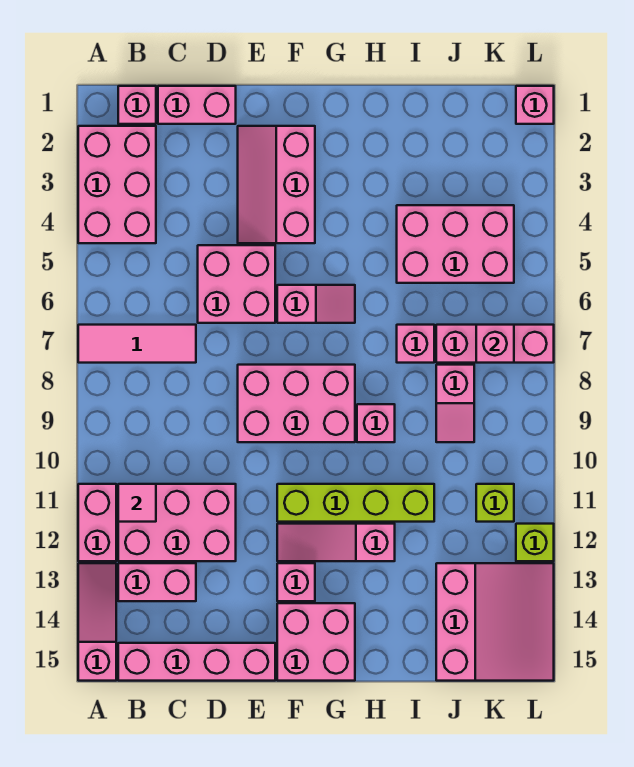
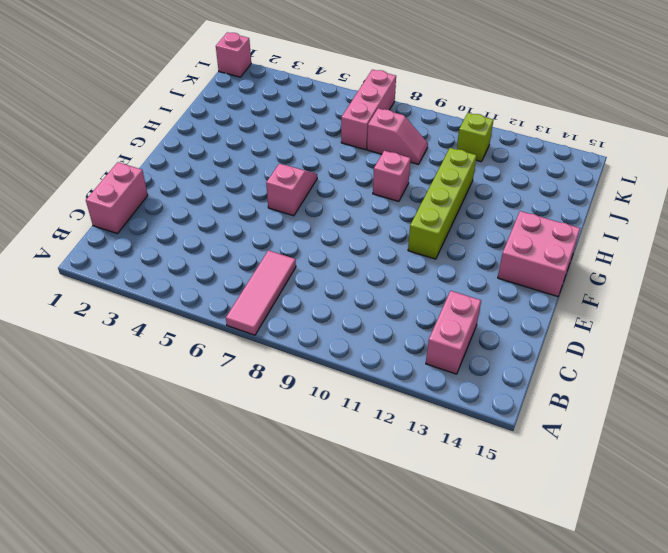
none -> pink brick A2:B4 level 1
none -> pink brick A11:A12 level 1
none -> pink slope A13:A15 level 1 top 15

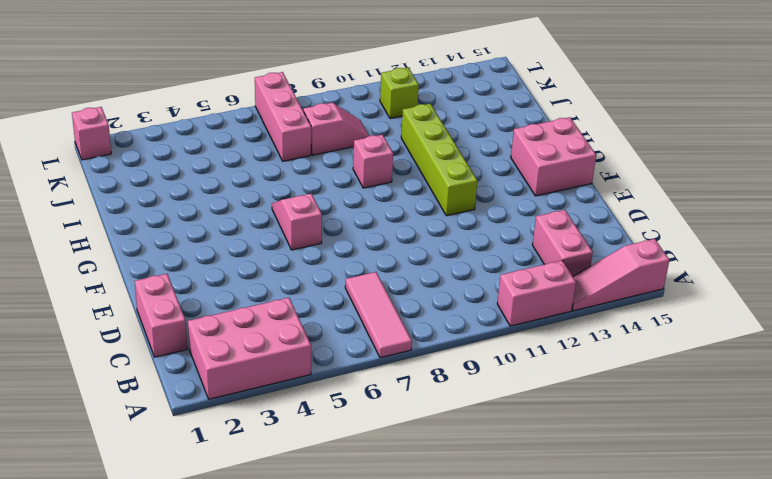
none -> pink brick B1 level 1
none -> pink brick B11:D12 level 1
none -> pink brick B15:E15 level 1

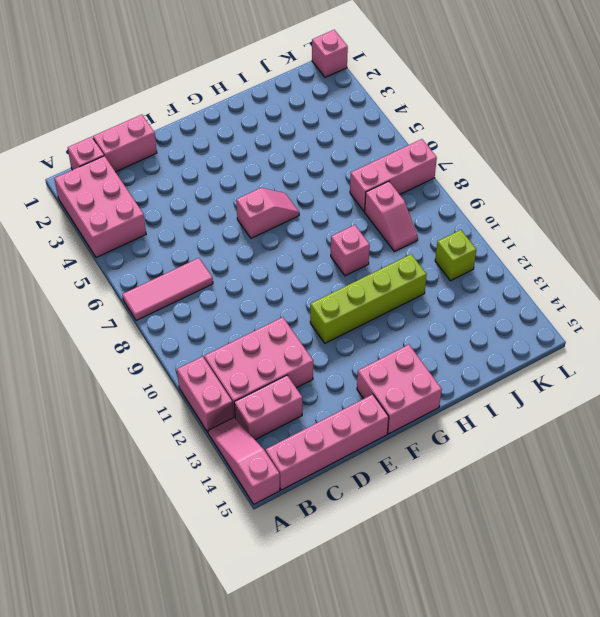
none -> pink brick D5:E6 level 1
none -> pink slope E2:F4 level 1 top F
none -> pink brick E8:G9 level 1

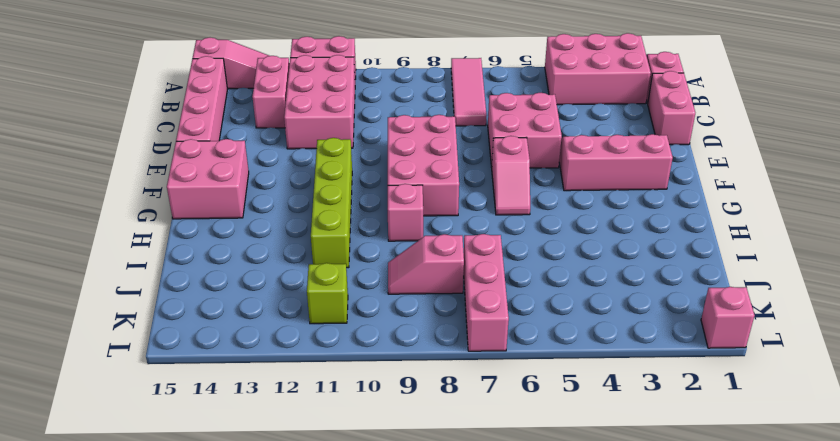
none -> pink slope F12:H12 level 1 top H
none -> pink brick F13 level 1
none -> pink brick I4:K5 level 1

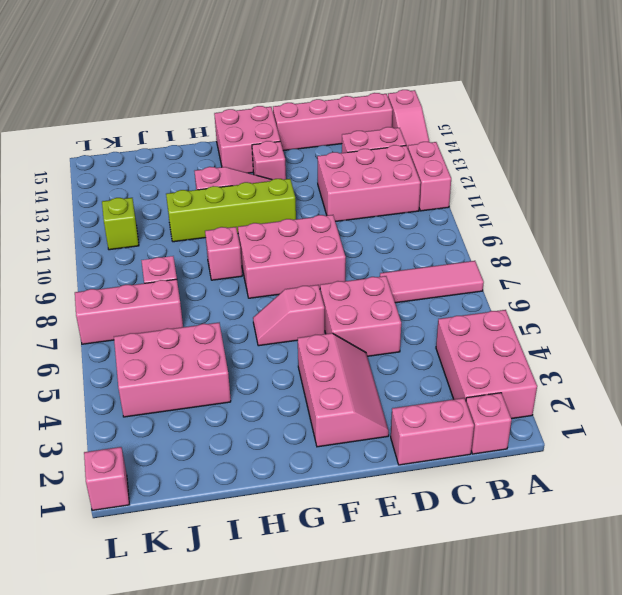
none -> pink brick I7 level 1
none -> pink slope J13:L15 level 1 top J
none -> lime brick L12 level 1

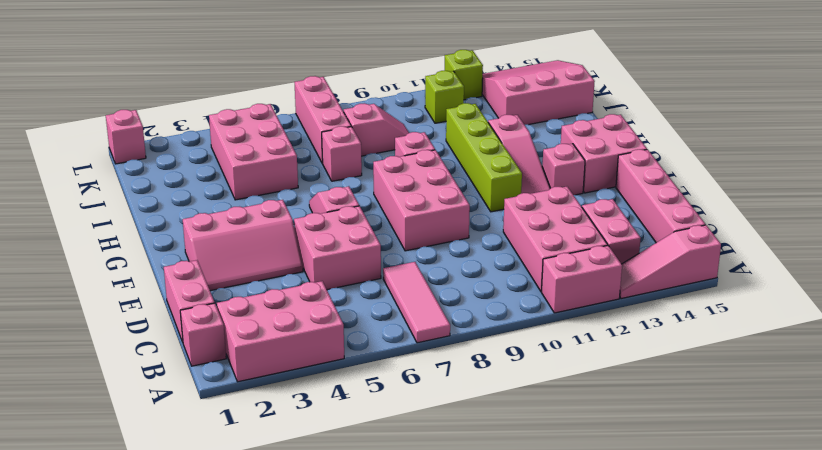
none -> pink tile B11 level 2
none -> pink brick K7 level 2

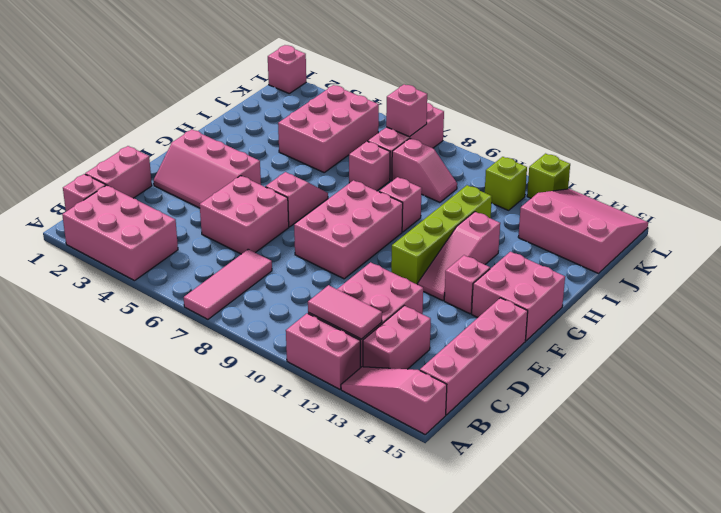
pink tile B11:B12 level 2 -> pink tile B11 level 2

